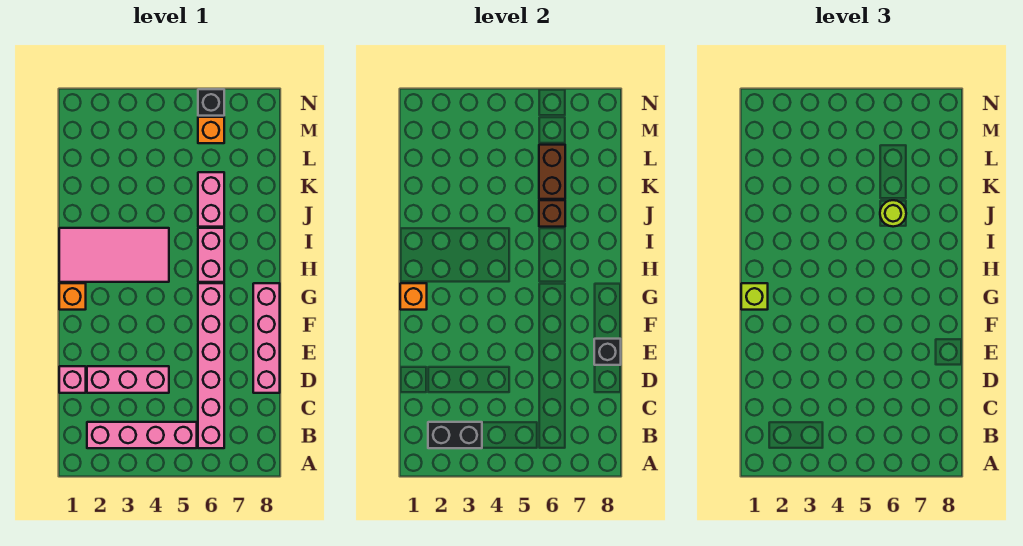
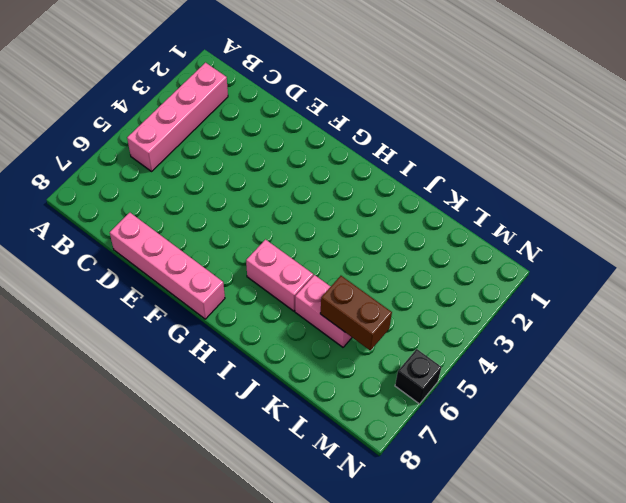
none -> pink brick B6:G6 level 1
none -> pink brick D1 level 1
none -> pink brick D2:D4 level 1

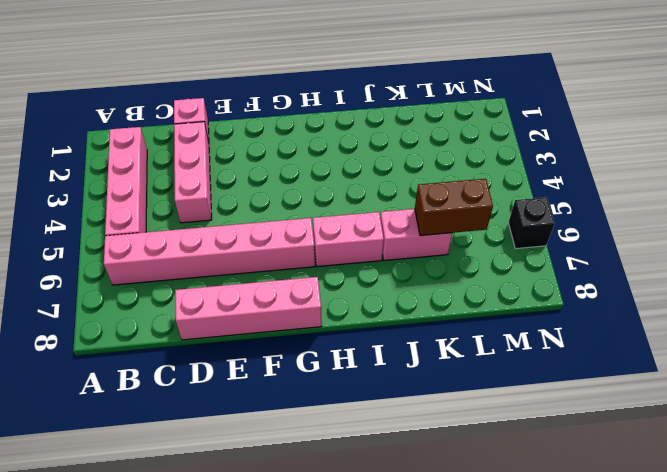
none -> orange brick G1 level 1
none -> pink tile H1:I4 level 1
none -> orange brick M6 level 1

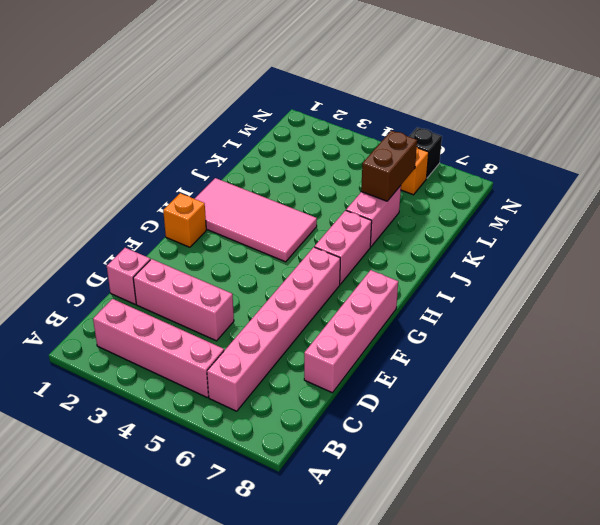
none -> black brick B2:B3 level 2
none -> black brick E8 level 2
none -> orange brick G1 level 2

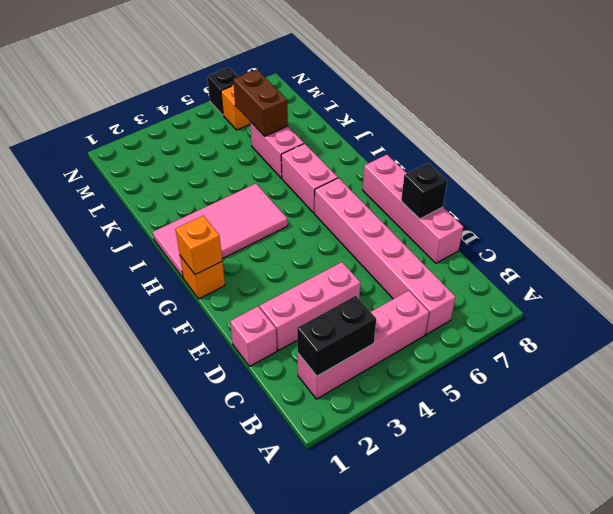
none -> brown brick J6 level 2
none -> lime brick G1 level 3
none -> lime round brick J6 level 3

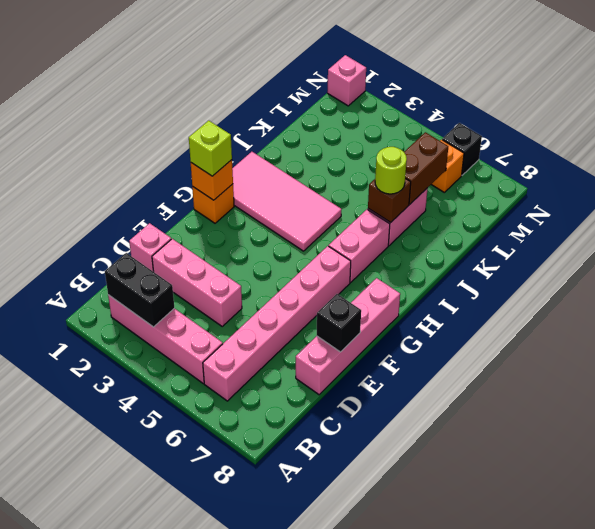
pink brick N1 level 1 -> none

